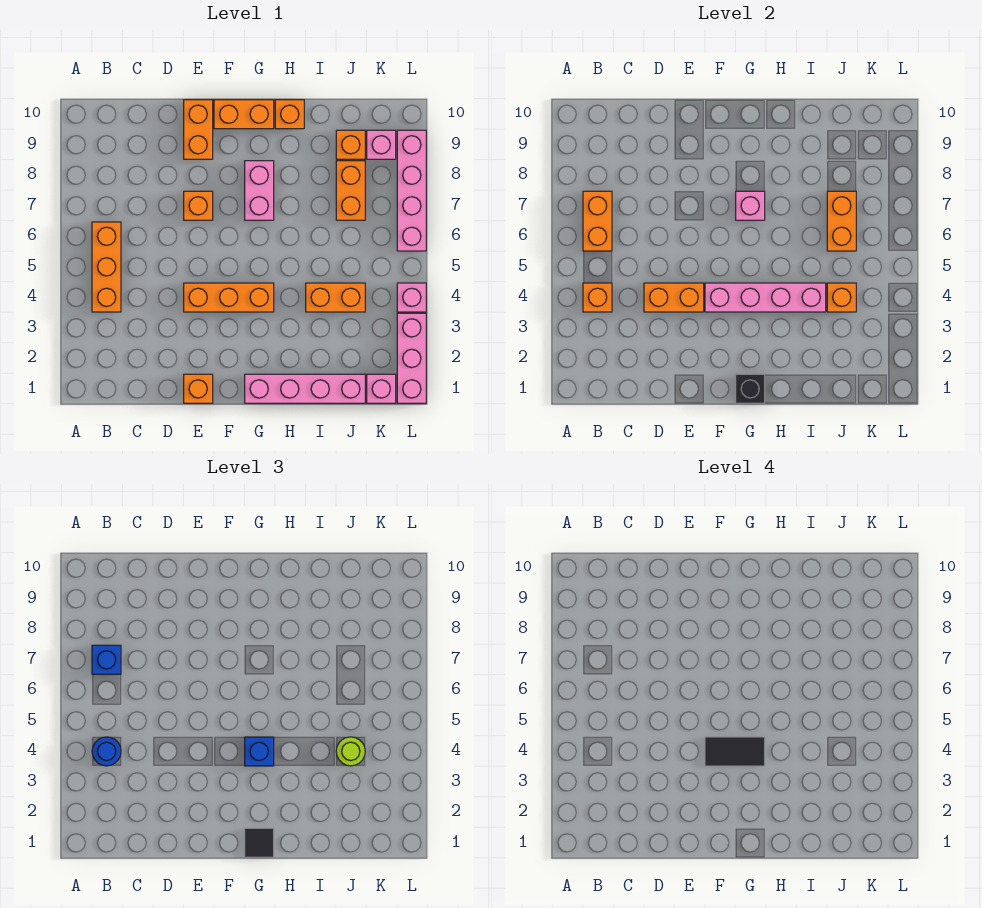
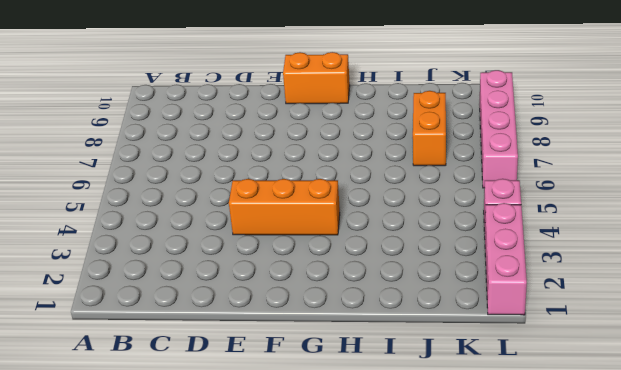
none -> orange brick B4:B6 level 1
none -> orange brick E1 level 1
none -> orange brick E7 level 1
none -> orange brick E9:E10 level 1

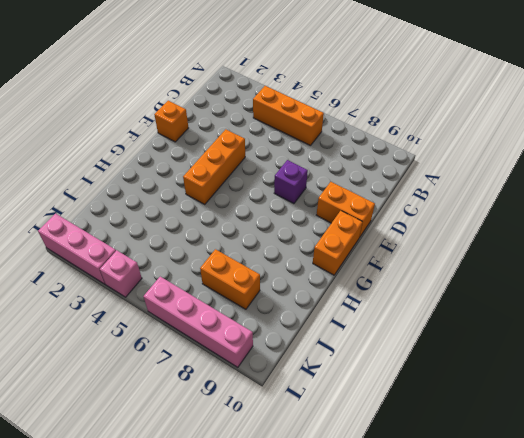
purple brick E7 level 1 -> orange brick E7 level 1
none -> pink brick G1:J1 level 1
none -> pink brick G7:G8 level 1
none -> orange brick H10 level 1
none -> orange brick I4:J4 level 1

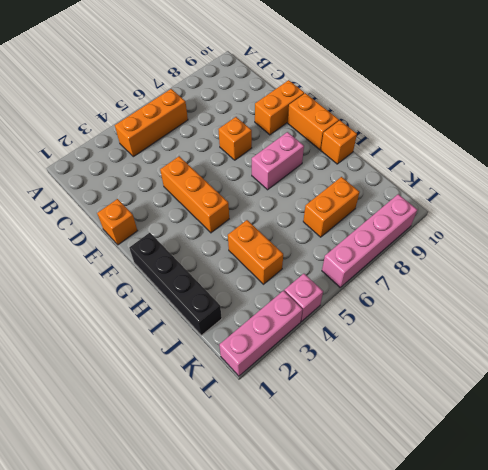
black brick G1:J1 level 1 -> pink brick G1:J1 level 1
none -> orange brick J9 level 1
none -> pink brick K1 level 1
none -> pink brick K9 level 1
none -> orange brick B4 level 2

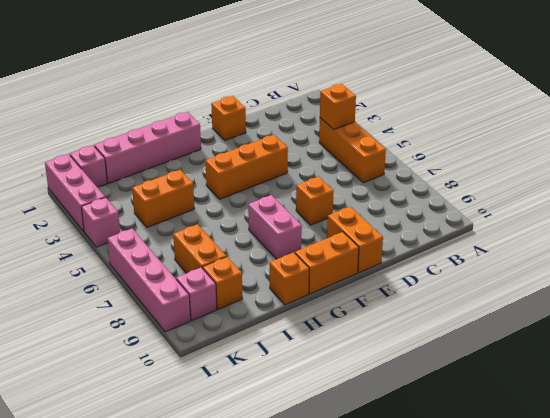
none -> orange brick B6:B7 level 2
none -> orange brick D4:E4 level 2
none -> pink brick F4:I4 level 2
none -> black brick G1 level 2

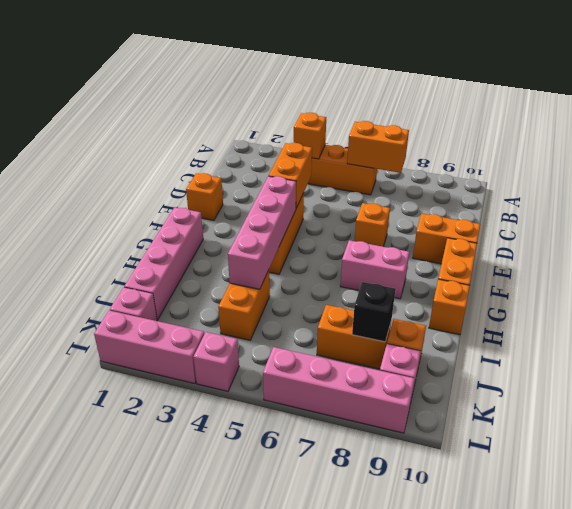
black brick J8 level 2 -> black brick G1 level 2
none -> pink brick G7 level 2
none -> orange brick J4 level 2
none -> orange brick J6:J7 level 2
none -> blue round brick B4 level 3

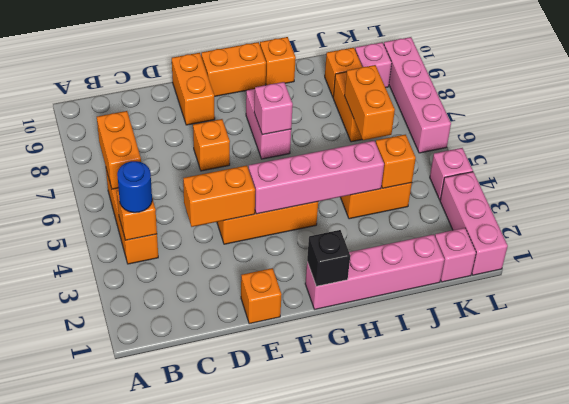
none -> blue brick B7 level 3
none -> black tile G1 level 3
none -> blue brick G4 level 3
none -> lime round brick J4 level 3

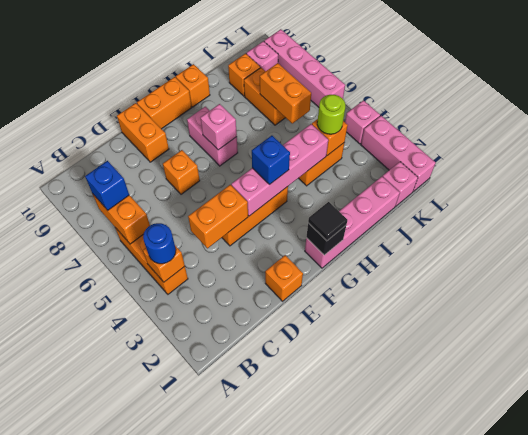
none -> black tile F4:G4 level 4

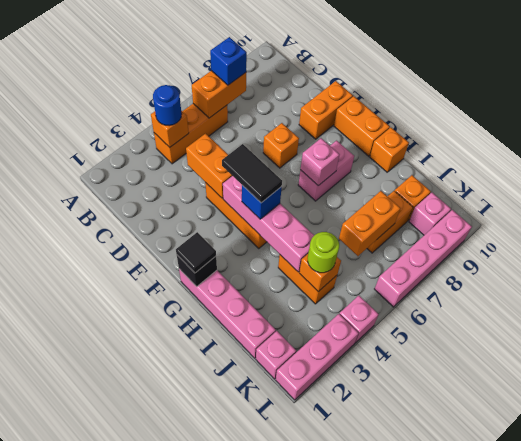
none -> orange brick E1 level 1

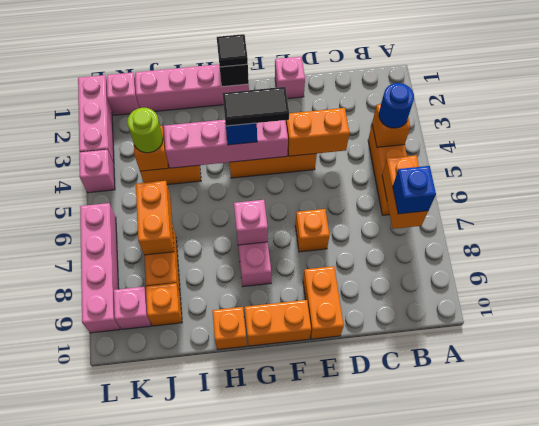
pink brick E1 level 1 -> orange brick E1 level 1

